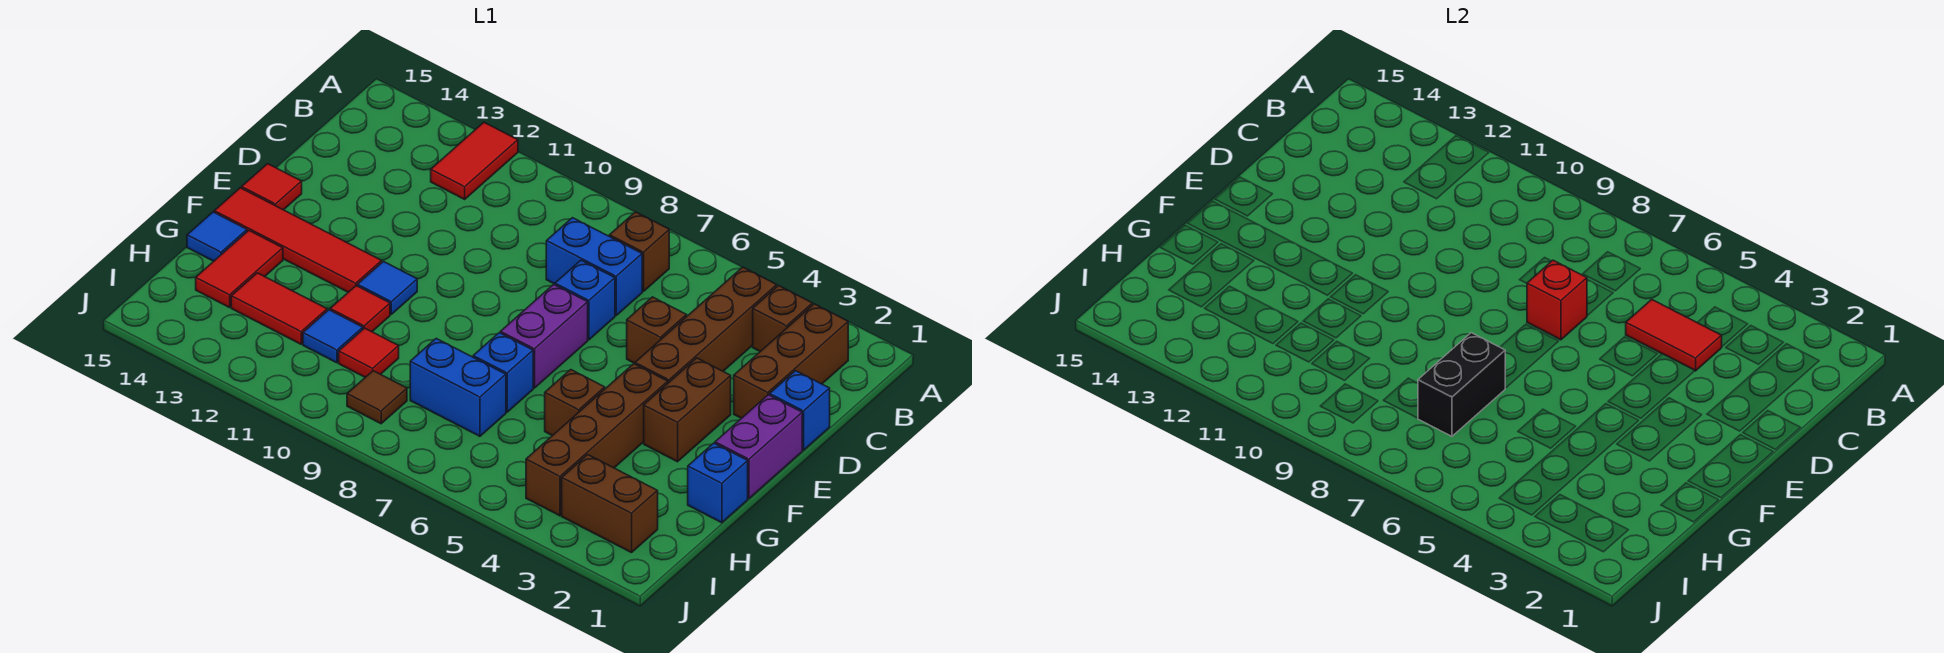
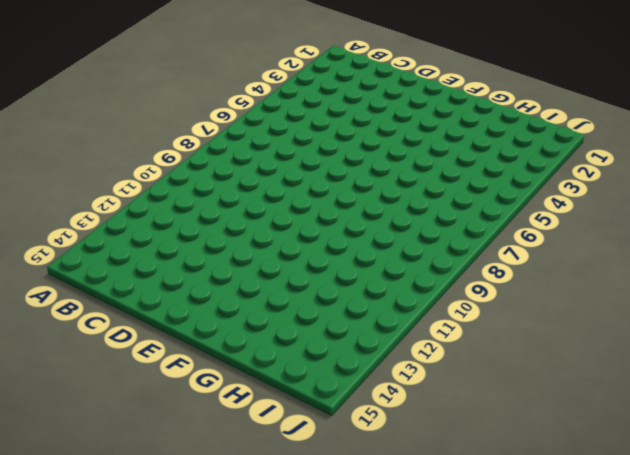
none -> red tile A12:B12 level 1
none -> brown brick B2:D2 level 1
none -> brown brick B3 level 1
none -> brown brick B4:E4 level 1

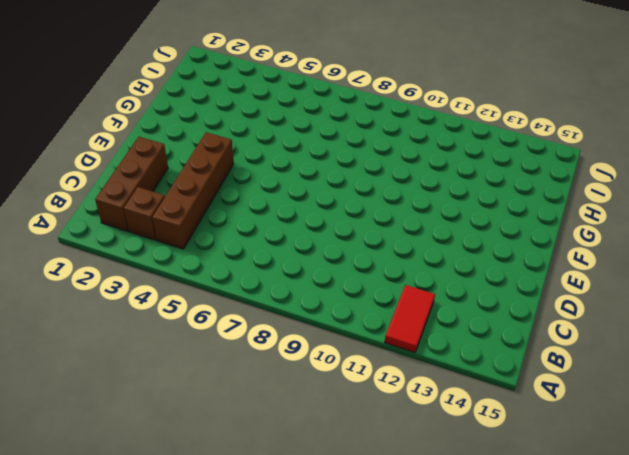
none -> brown brick B7 level 1
none -> blue brick C7:C8 level 1
none -> blue brick D1 level 1
none -> brown brick D5 level 1

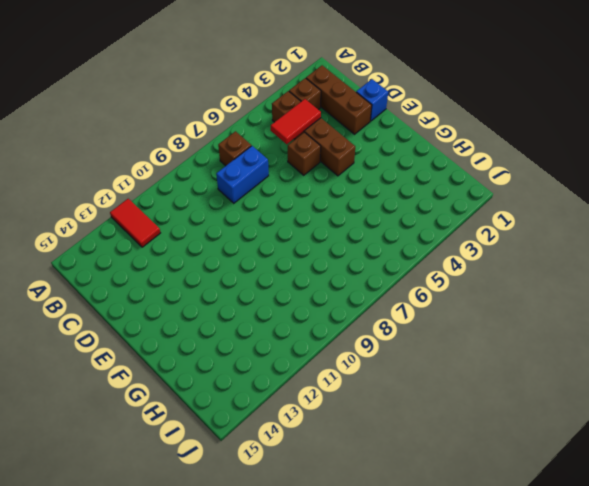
none -> blue brick D7 level 1
none -> purple brick E1:F1 level 1
none -> brown brick E3:F3 level 1
none -> purple brick E7:F7 level 1

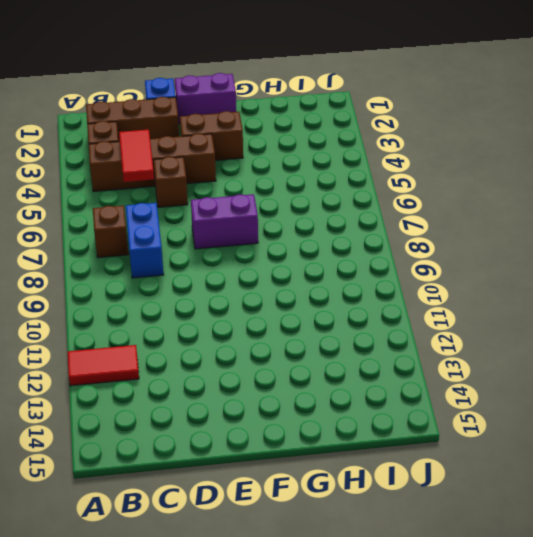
none -> blue brick D7 level 1
none -> red tile E15 level 1
none -> brown brick F4:I4 level 1
none -> blue tile F11 level 1

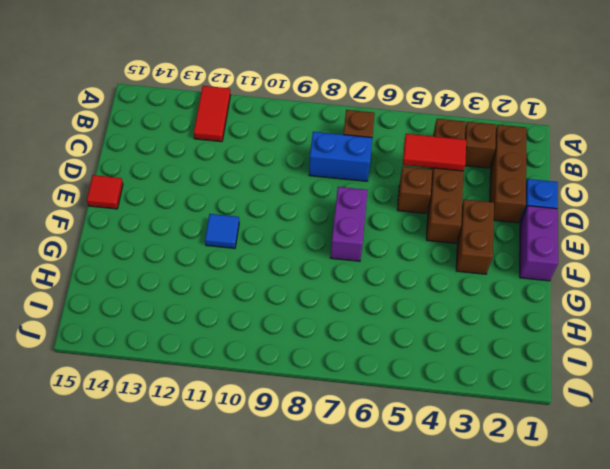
none -> blue brick D7 level 1
none -> brown brick F4:I4 level 1
none -> red tile F12:F15 level 1
none -> blue brick G1 level 1

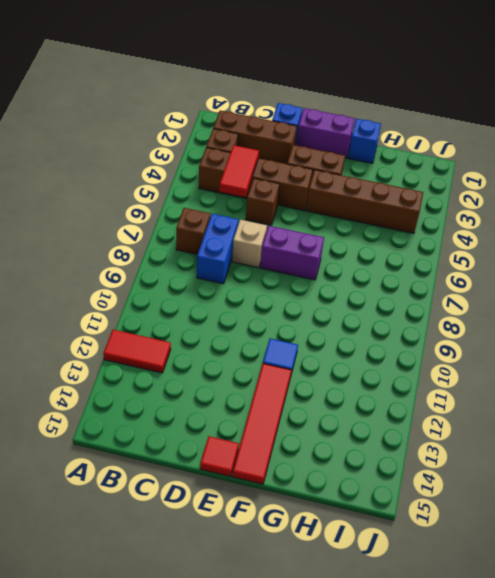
tan brick D7 level 1 -> blue brick D7 level 1
none -> brown brick G5 level 1
none -> blue brick G7 level 1
none -> red tile G11 level 1
none -> red tile G14:H14 level 1

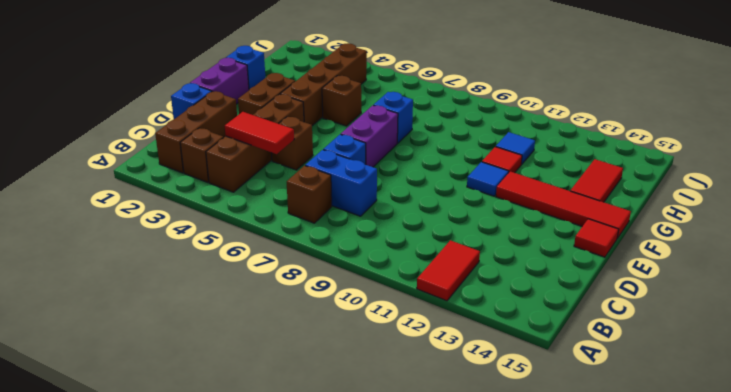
none -> blue tile G15 level 1
none -> blue brick H7:H8 level 1
none -> red tile H10 level 1
none -> red tile H12:H13 level 1

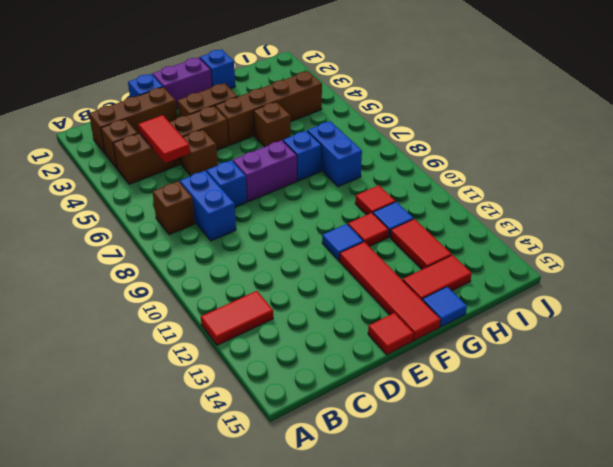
none -> brown brick I2:I3 level 1
none -> brown tile I9 level 1
none -> red brick D7 level 2
none -> black brick G7:H7 level 2

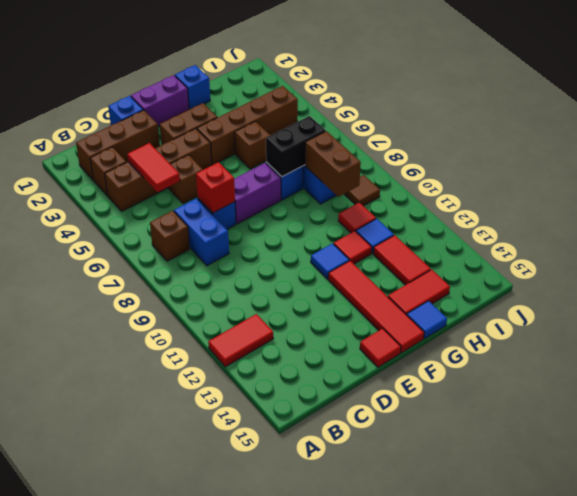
brown brick H8:H9 level 2 -> brown brick I2:I3 level 1

